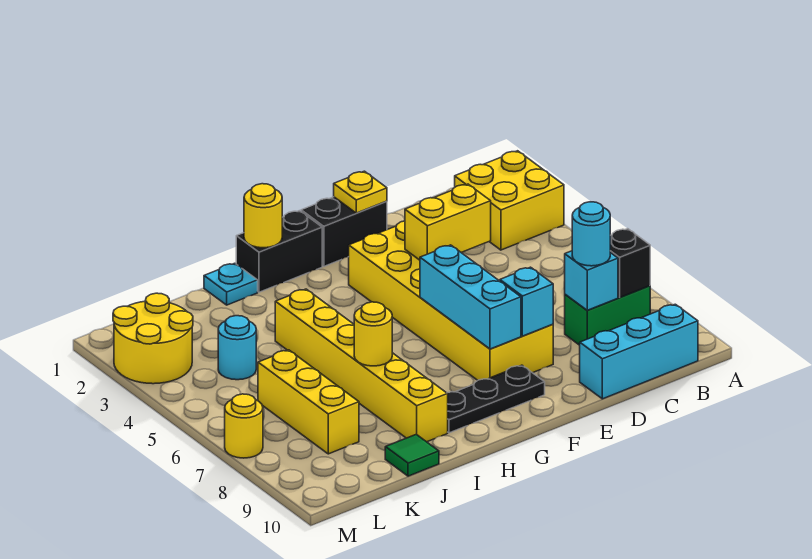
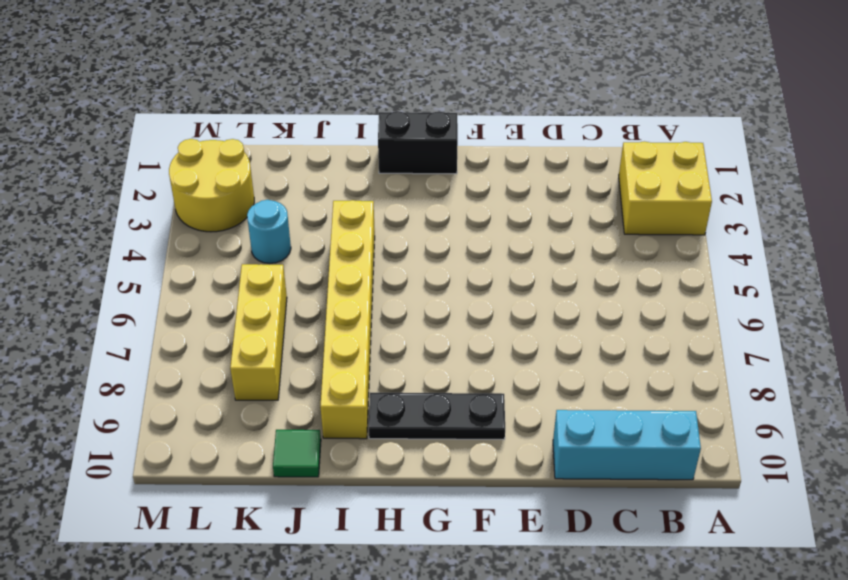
none -> green brick B8:C8 level 1
none -> black brick E1:F1 level 1
none -> yellow brick E3:F8 level 1

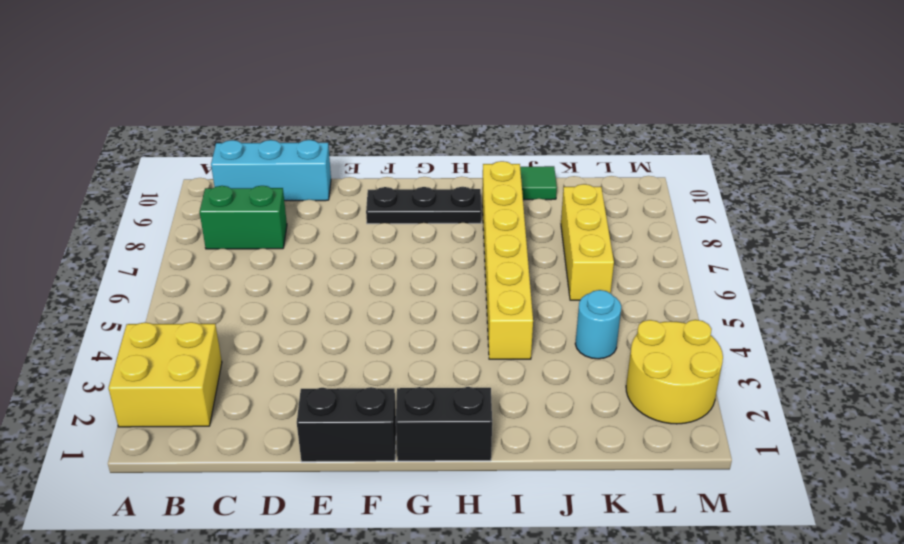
none -> yellow brick E3:F8 level 1
none -> cyan plate I1 level 1
none -> yellow round brick M7 level 1

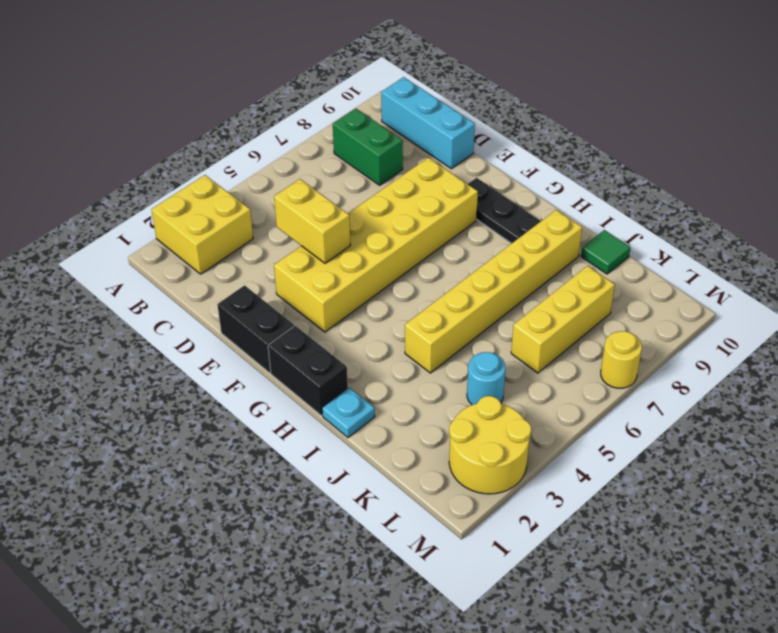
none -> black brick B8 level 2
none -> cyan brick C8 level 2
none -> yellow plate E1 level 2

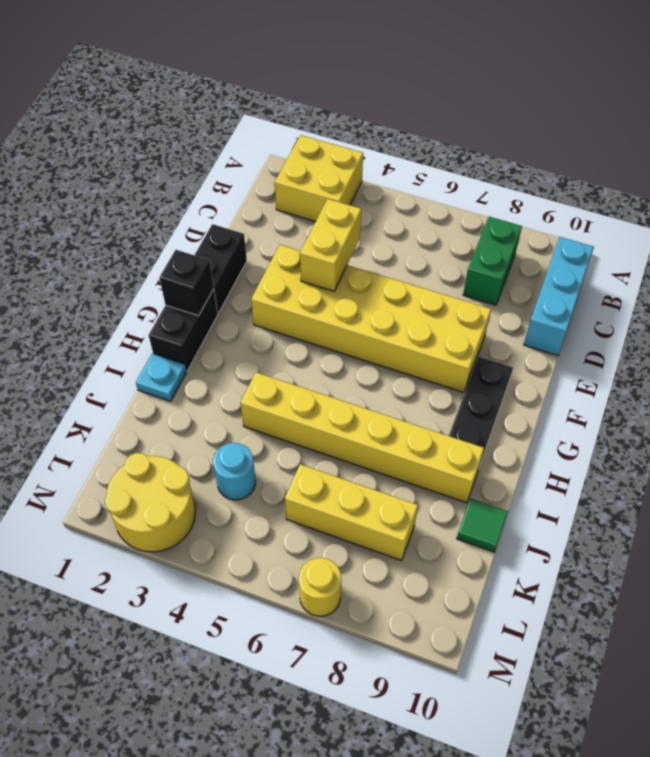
black brick G1 level 2 -> black brick B8 level 2
none -> cyan brick C8 level 2
none -> yellow plate E1 level 2
none -> cyan brick E8 level 2

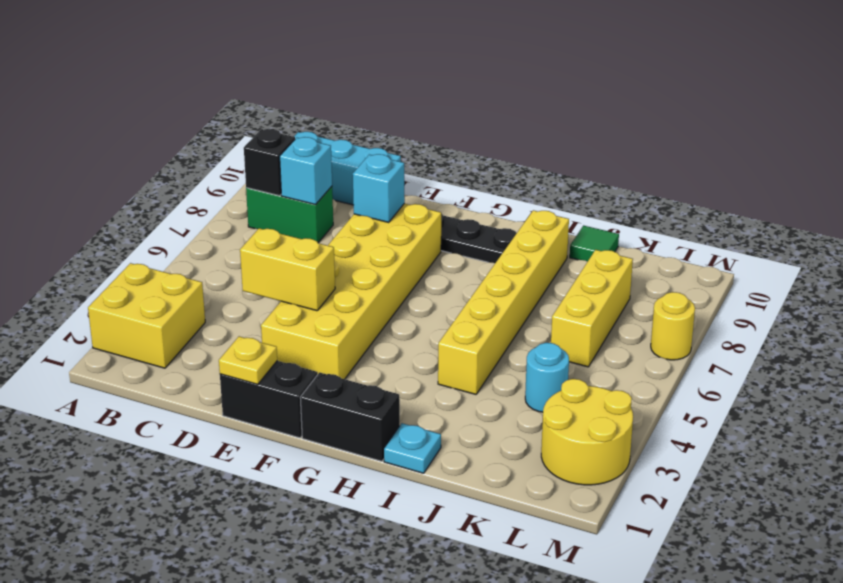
none -> cyan brick F6:F8 level 2
none -> yellow round brick H1 level 2
none -> yellow round brick I7 level 2

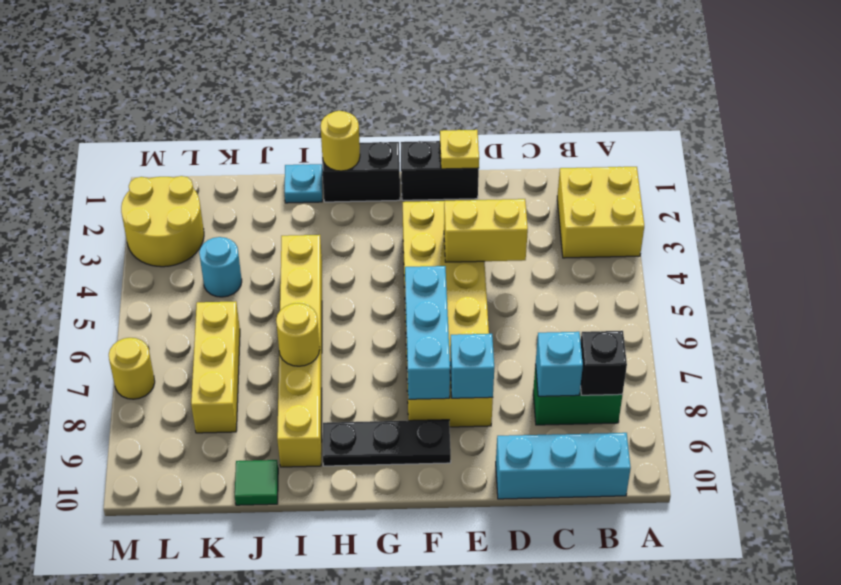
none -> cyan round brick C8 level 3

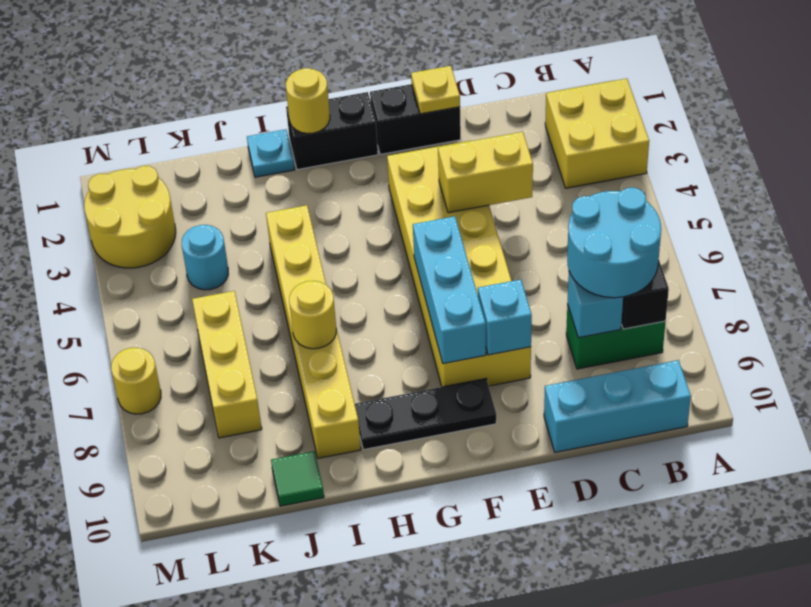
cyan round brick B7:C8 level 3 -> cyan round brick C8 level 3

